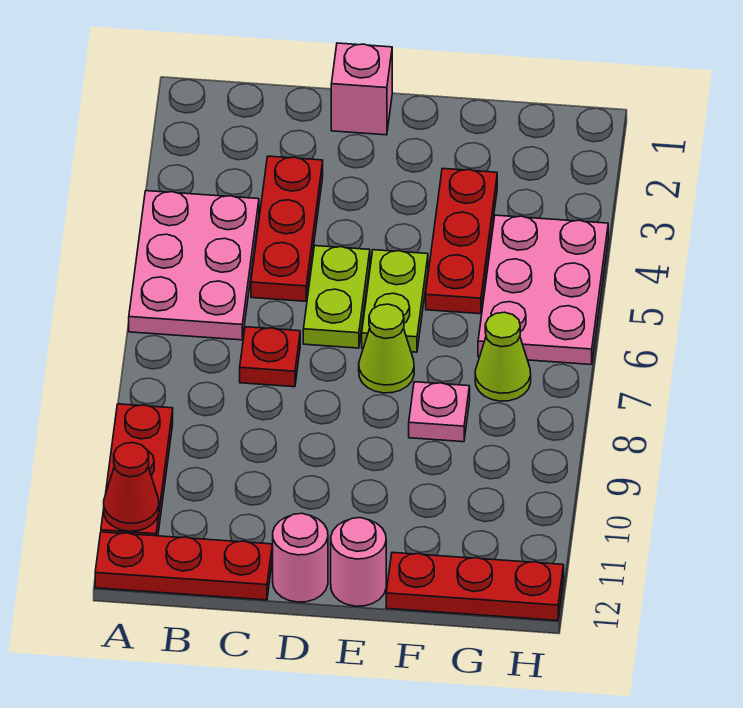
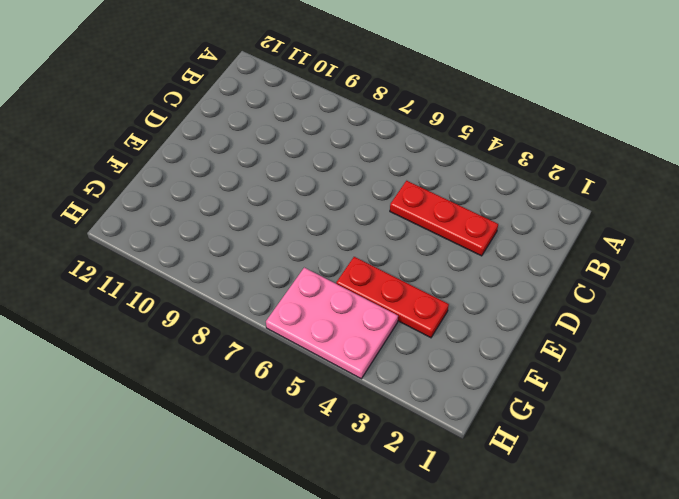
none -> pink plate A4:B6 level 1
none -> red plate A9:A11 level 1
none -> red plate A12:C12 level 1

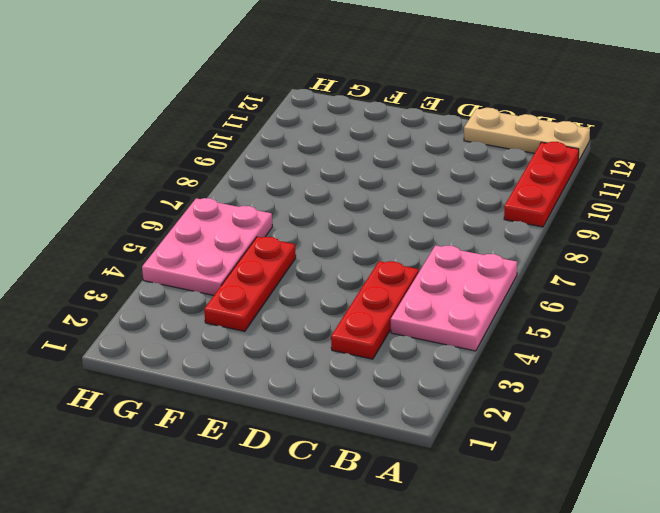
tan plate A12:C12 level 1 -> red plate A12:C12 level 1
none -> red plate C7 level 1
none -> pink brick D1 level 1
none -> lime plate D5:D6 level 1

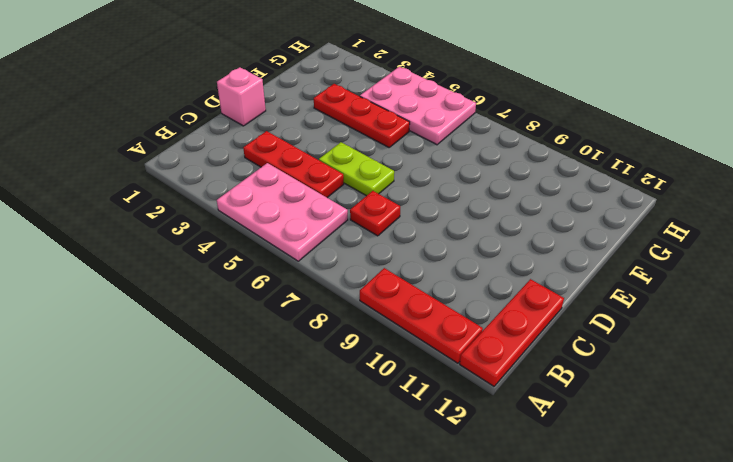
none -> pink round brick D12 level 1
none -> lime plate E5:E6 level 1
none -> lime cone E7 level 1

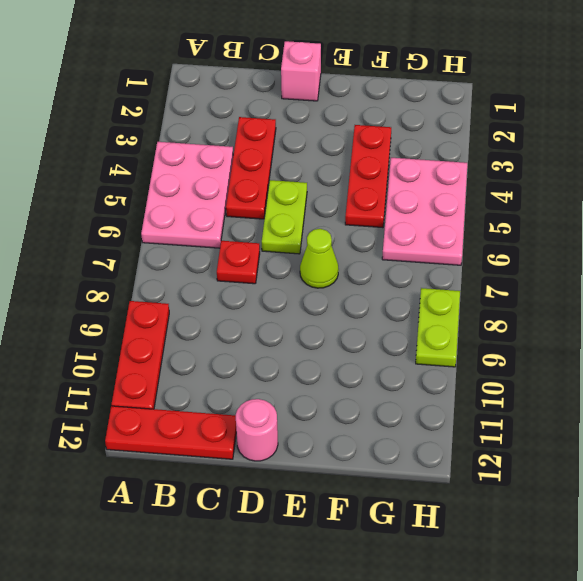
lime plate H8:H9 level 1 -> lime plate E5:E6 level 1
none -> pink round brick E12 level 1
none -> pink plate F8 level 1
none -> red plate F12:H12 level 1

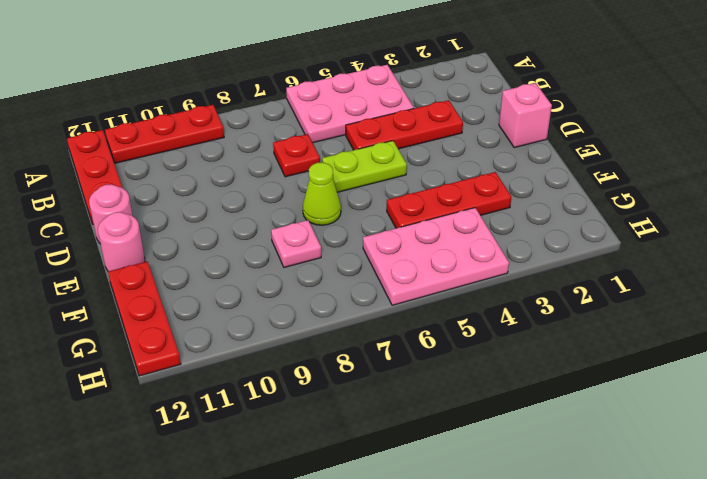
none -> lime plate E5:E6 level 1
none -> lime cone G7 level 1
none -> red cone A11 level 2

